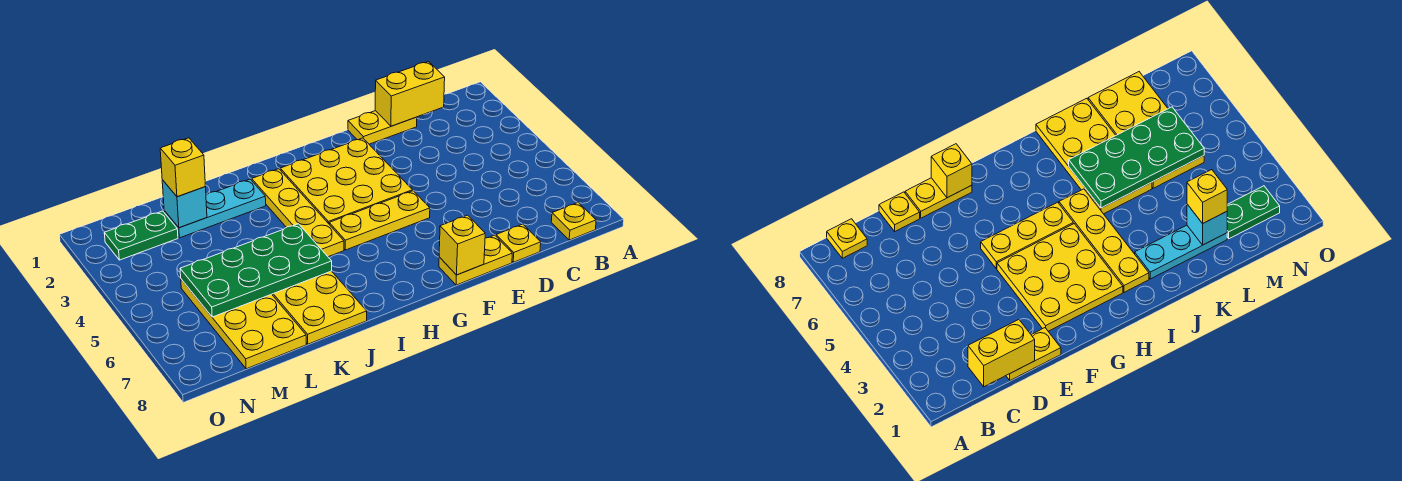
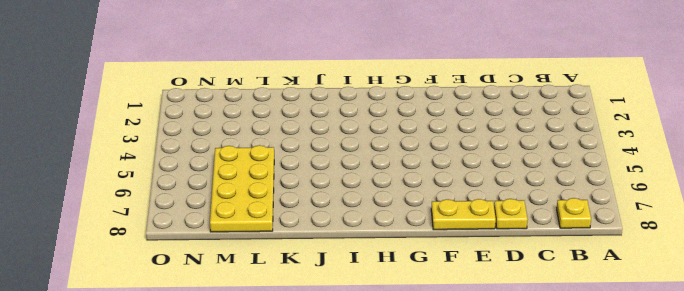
none -> yellow plate D1:E1 level 1
none -> yellow plate F2:H4 level 1
none -> yellow plate F5:H5 level 1

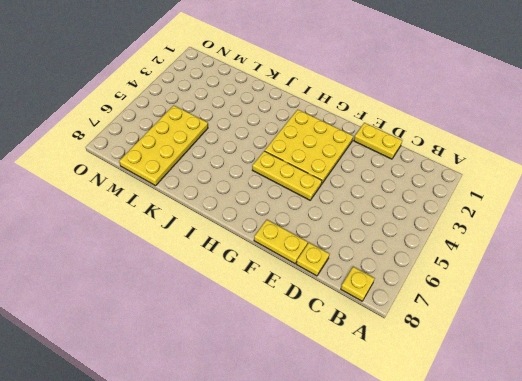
none -> yellow plate I2:I5 level 1
none -> cyan plate J2:L2 level 1
none -> yellow plate J5:K8 level 1

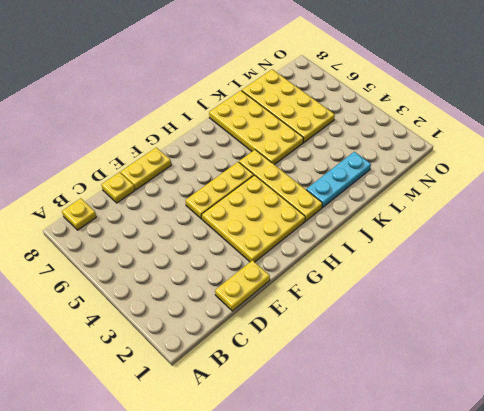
none -> green plate M2:N2 level 1
none -> yellow brick C1:D1 level 2
none -> yellow brick F8 level 2

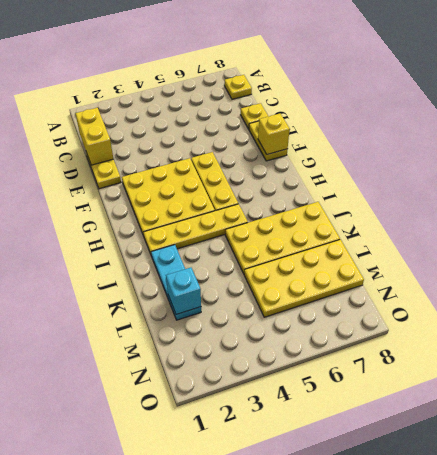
none -> green plate M2:N2 level 1
none -> green plate J5:M6 level 2
none -> yellow brick L2 level 3

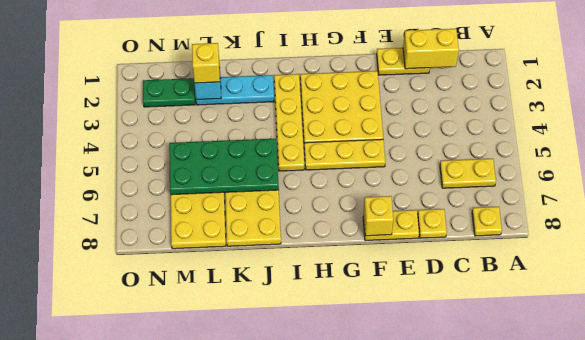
yellow plate B6:C6 level 1 -> none

